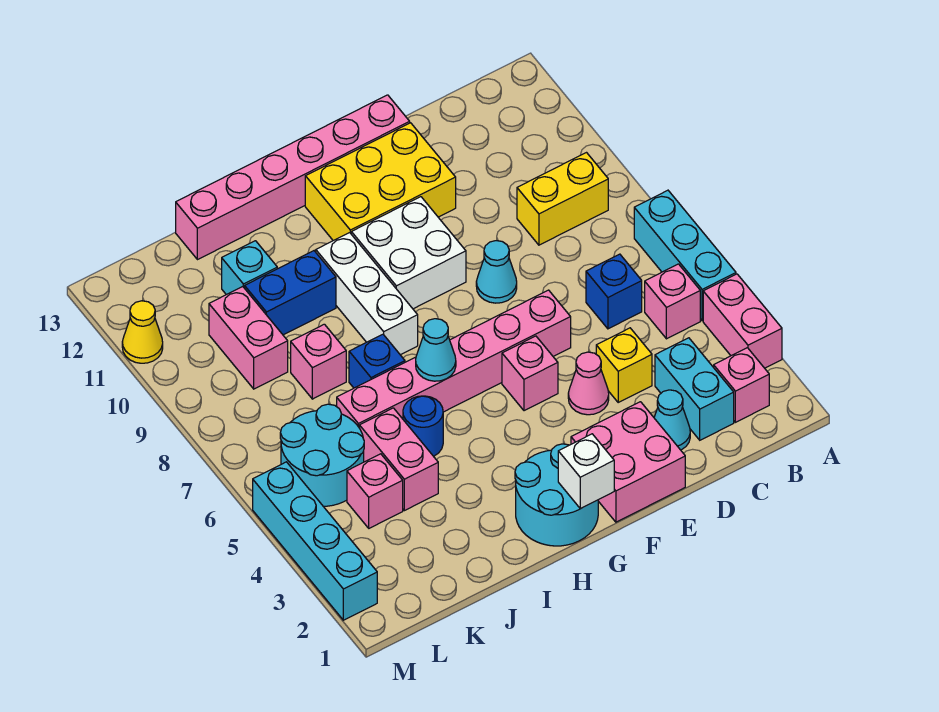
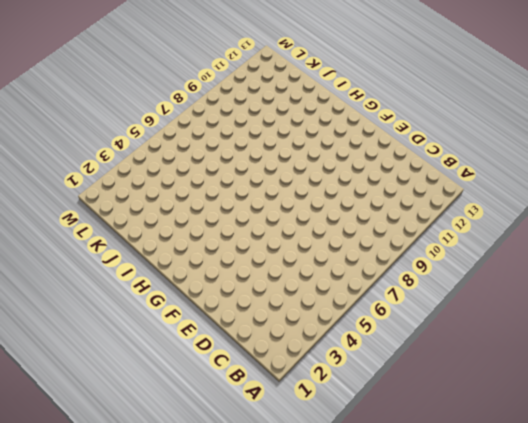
none -> pink brick A3:A4 level 1
none -> cyan brick A5:A7 level 1
none -> pink brick B2 level 1
none -> pink brick B5 level 1

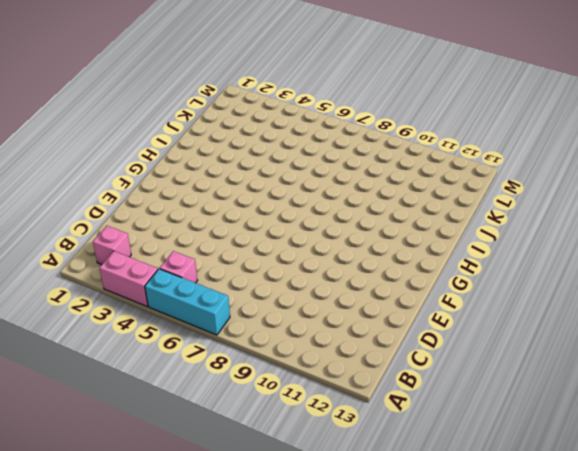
none -> yellow brick B9:C9 level 1
none -> cyan brick C2:C3 level 1
none -> blue brick C6 level 1
none -> cyan cone D2 level 1

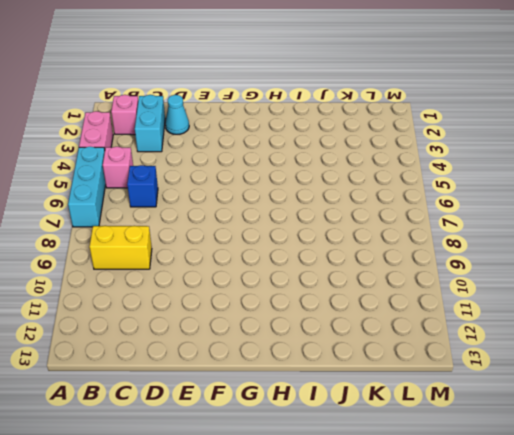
none -> yellow brick D4 level 1
none -> pink brick E1:F2 level 1
none -> pink cone E4 level 1
none -> pink brick E6:J6 level 1

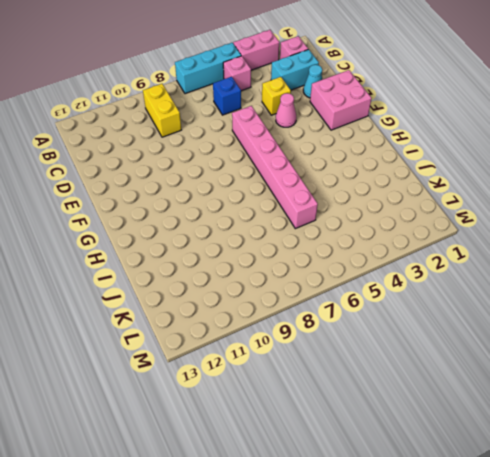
none -> cyan cone E8 level 1
none -> yellow brick E11:G12 level 1
none -> pink brick E13:J13 level 1
none -> pink brick F5 level 1

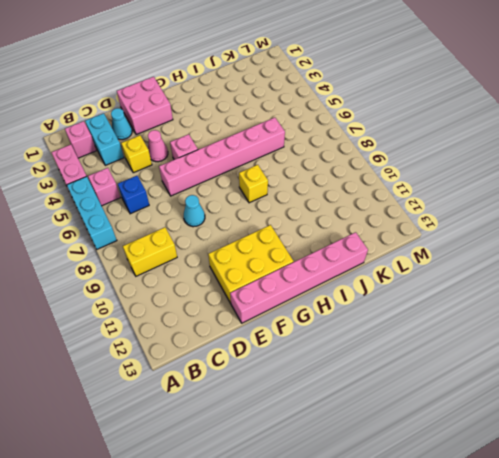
yellow brick H8 level 1 -> white brick H8:H10 level 1
none -> white brick F9:G10 level 1
none -> cyan round brick G1:H2 level 1
none -> blue round brick I5 level 1
none -> blue brick I7 level 1

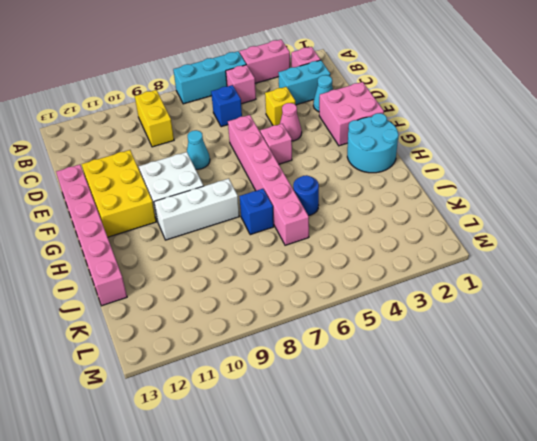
none -> blue brick I10:J10 level 1
none -> pink brick J4:J5 level 1
none -> pink brick J8 level 1
none -> cyan brick J11 level 1

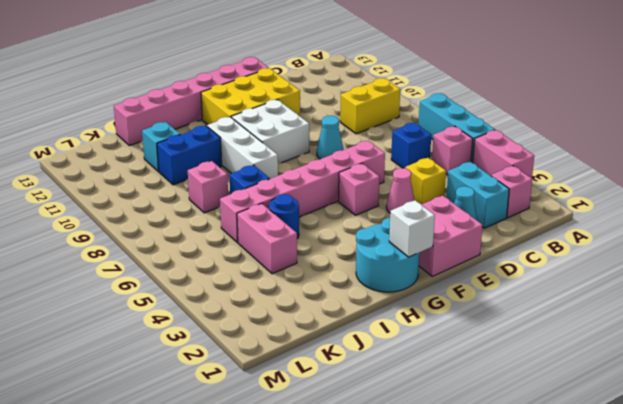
none -> pink brick K4 level 1
none -> cyan round brick K5:L6 level 1
none -> pink brick K9:K10 level 1
none -> cyan brick M2:M5 level 1

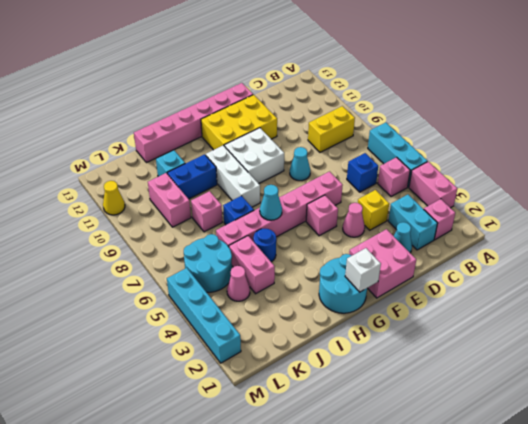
pink cone K4 level 1 -> pink brick K4 level 1

